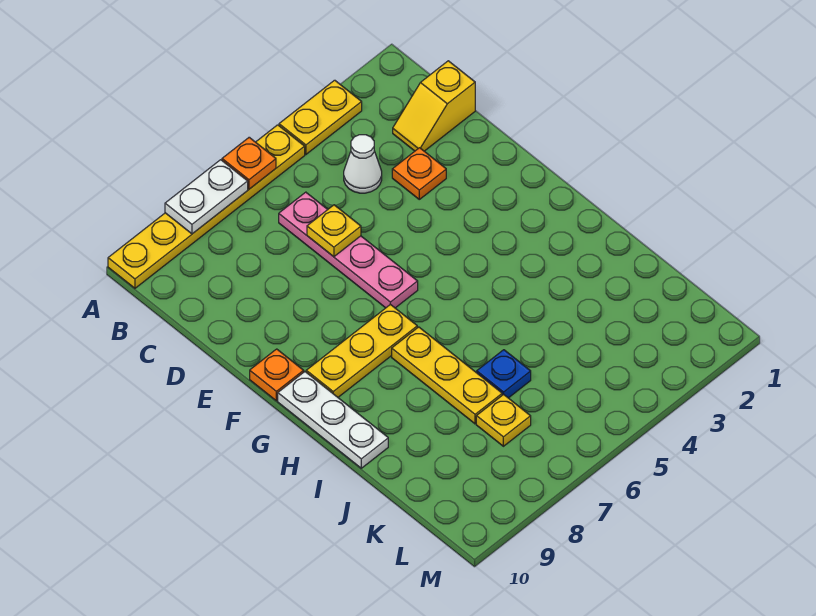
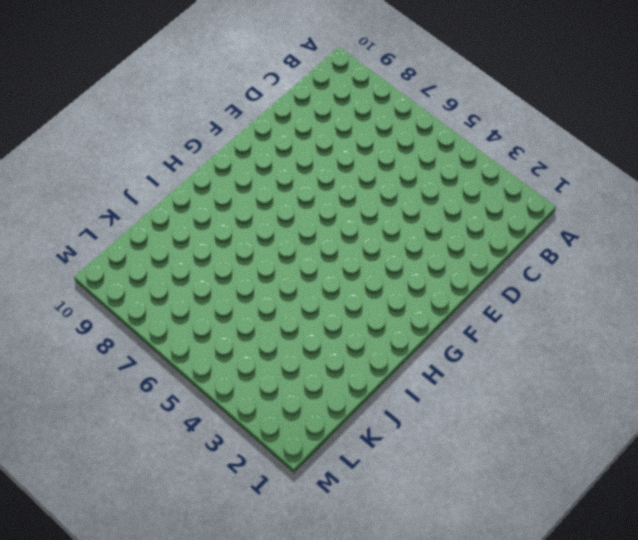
none -> yellow plate A3:A4 level 1
none -> yellow plate A5:A10 level 1
none -> yellow slope C1:C2 level 1 top 1

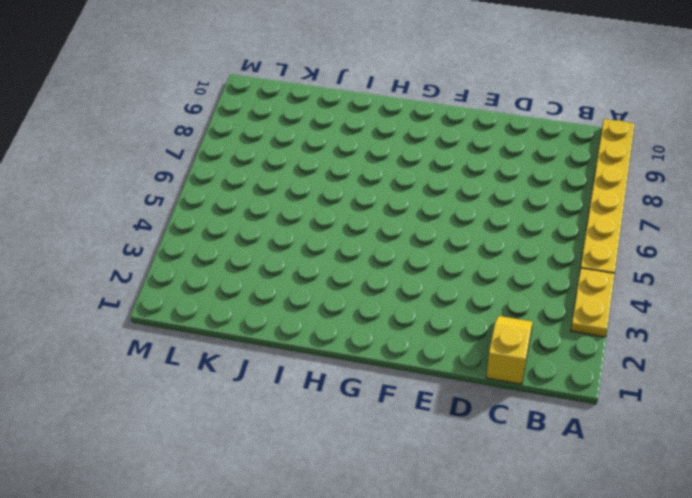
none -> white cone C4 level 1
none -> pink plate C6:F6 level 1
none -> orange plate D3 level 1

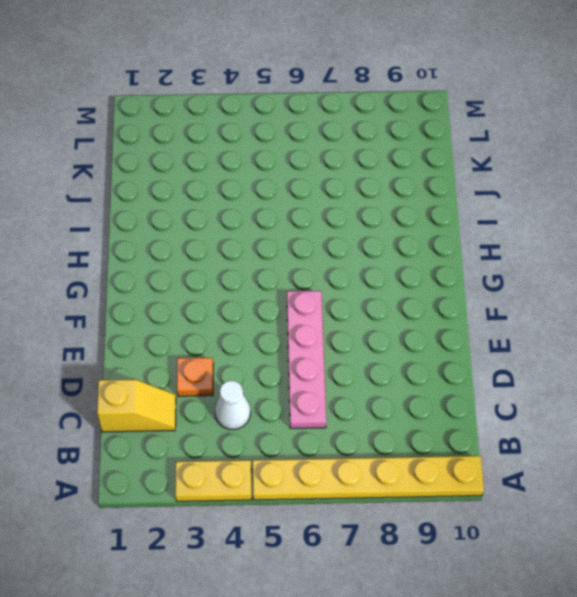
none -> orange plate F10 level 1
none -> yellow plate G7:G9 level 1
none -> white plate G10:I10 level 1

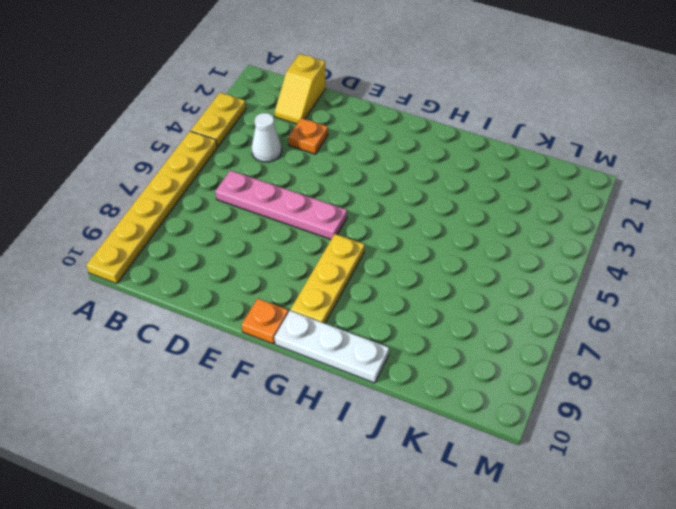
none -> yellow plate H7:J7 level 1
none -> blue plate J6 level 1
none -> yellow plate K7 level 1

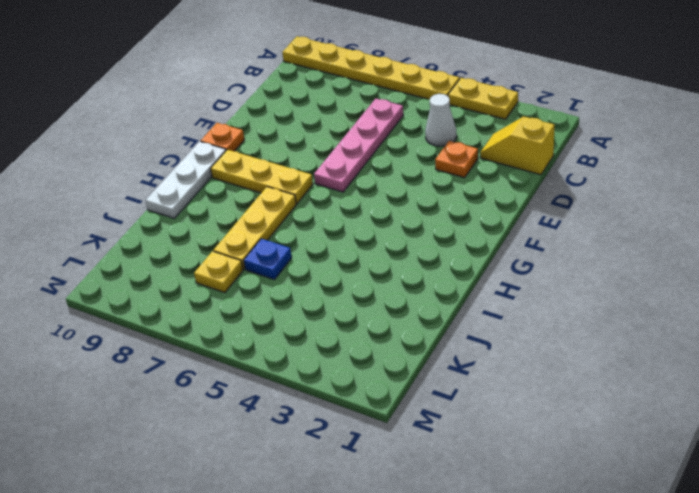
none -> orange plate A6 level 2
none -> white plate A7:A8 level 2
none -> yellow plate D6 level 2

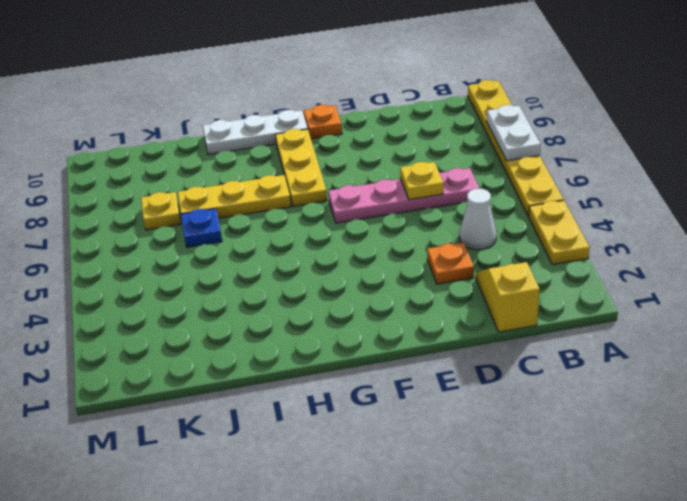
none -> orange plate A6 level 2

